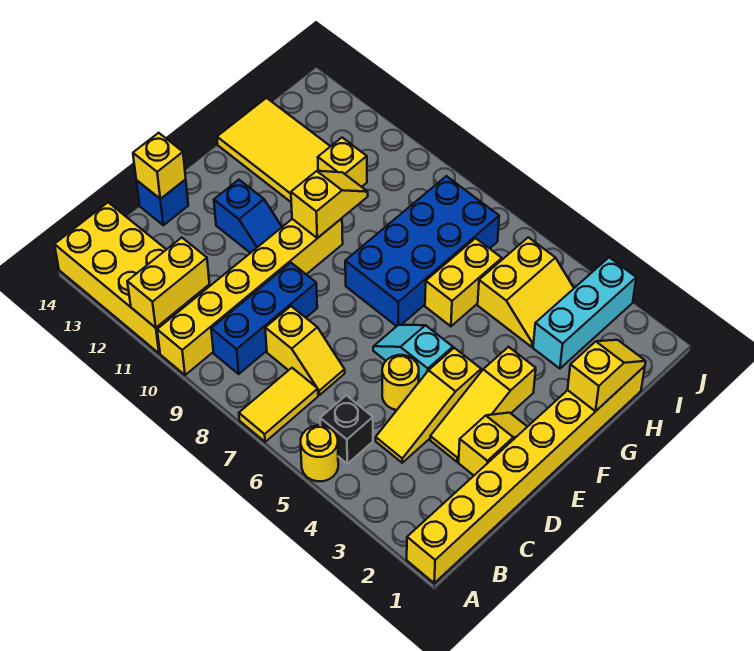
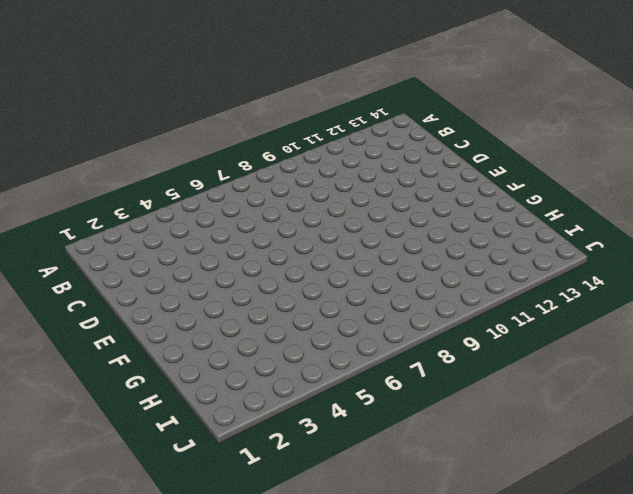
none -> yellow brick A1:H1 level 1
none -> yellow round brick A5 level 1
none -> yellow tile A7:B7 level 1

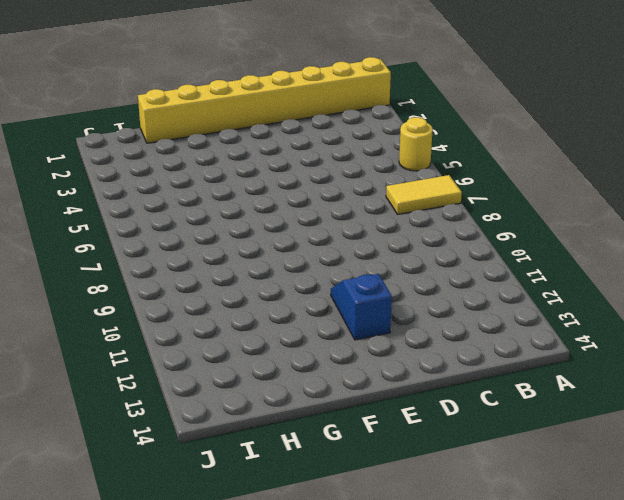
none -> yellow brick A10:F10 level 1
none -> yellow brick A11:B14 level 1
none -> black brick B5 level 1

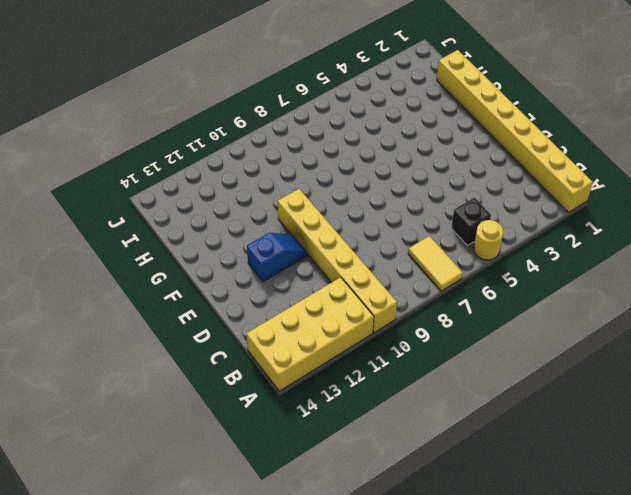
none -> blue brick B9:D9 level 1
none -> yellow slope C4:E4 level 1 top E
none -> yellow slope C7:C8 level 1 top 8

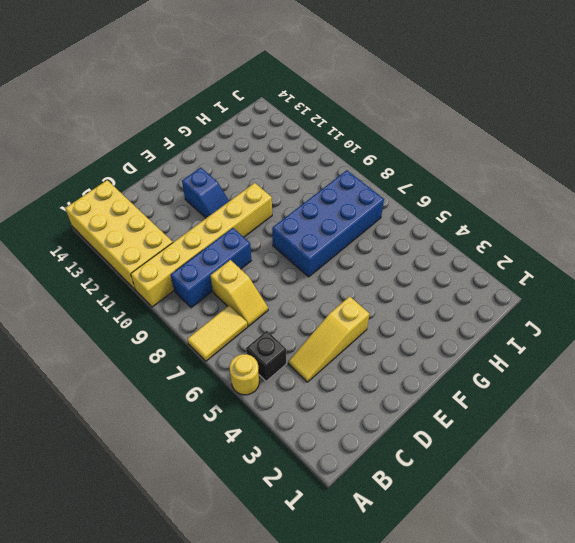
none -> yellow brick A1:H1 level 1
none -> yellow slope D2:E2 level 1 top D
none -> yellow slope D3:F3 level 1 top F

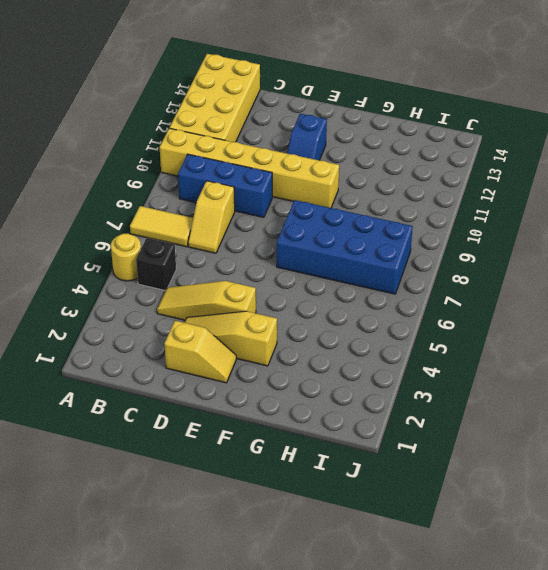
none -> yellow brick A1:H1 level 1
none -> yellow round brick D5 level 1
none -> blue brick D14 level 1

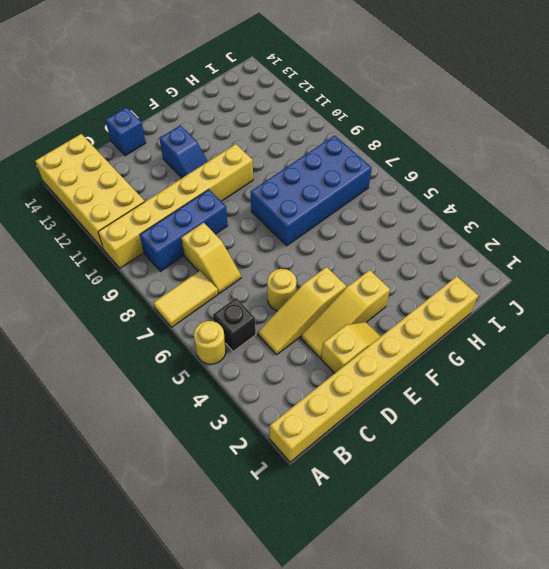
none -> cyan slope E5:E6 level 1 top 5
none -> yellow brick G6:H6 level 1
none -> yellow tile G12:H14 level 1

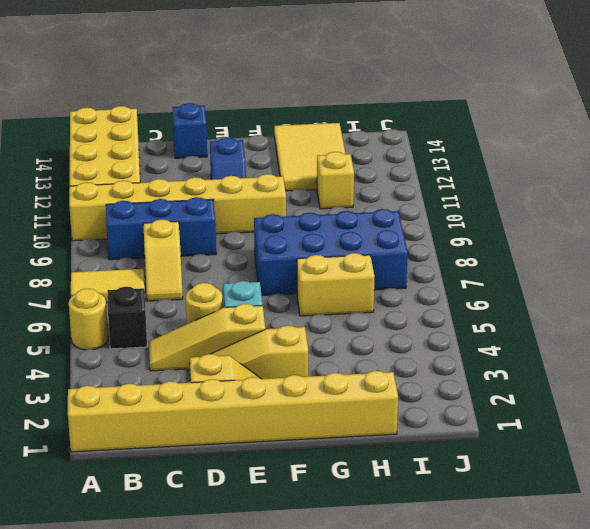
none -> cyan brick H3:J3 level 1
none -> yellow slope H4:I5 level 1 top 5
none -> yellow brick A11:B11 level 2

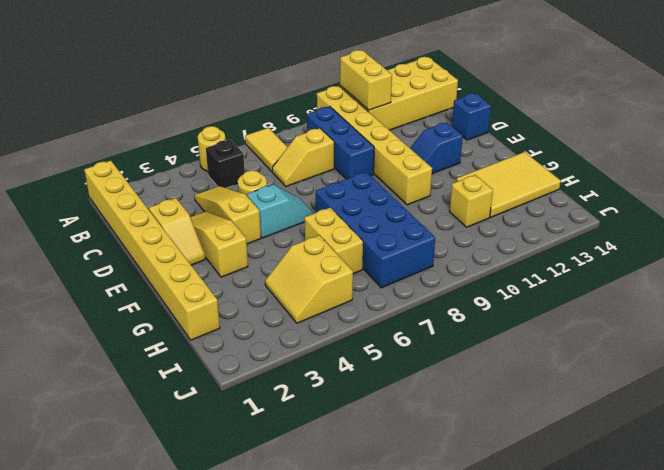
none -> cyan brick H3:J3 level 1
none -> yellow brick D14 level 2
none -> yellow slope F10:G10 level 2 top F

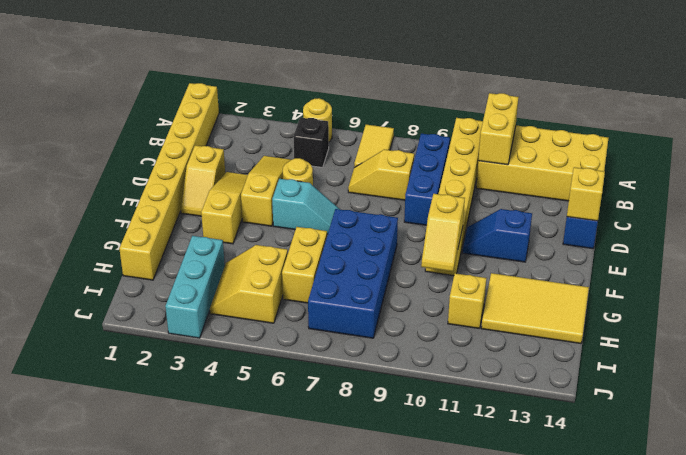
none -> yellow slope G1:H1 level 2 top G

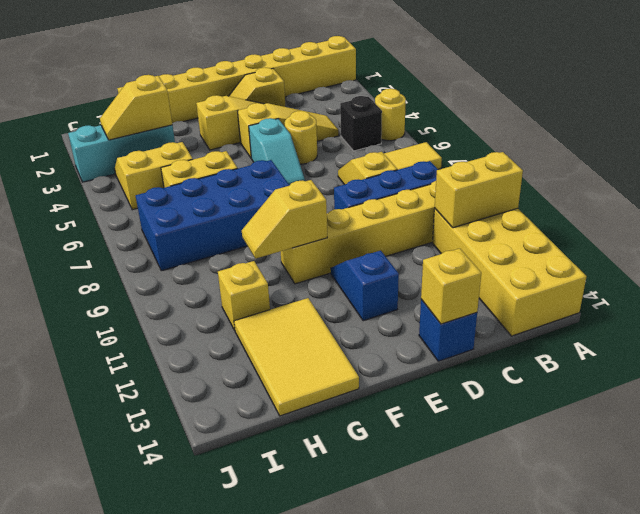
yellow slope H3:I3 level 2 top H -> yellow slope G1:H1 level 2 top G

